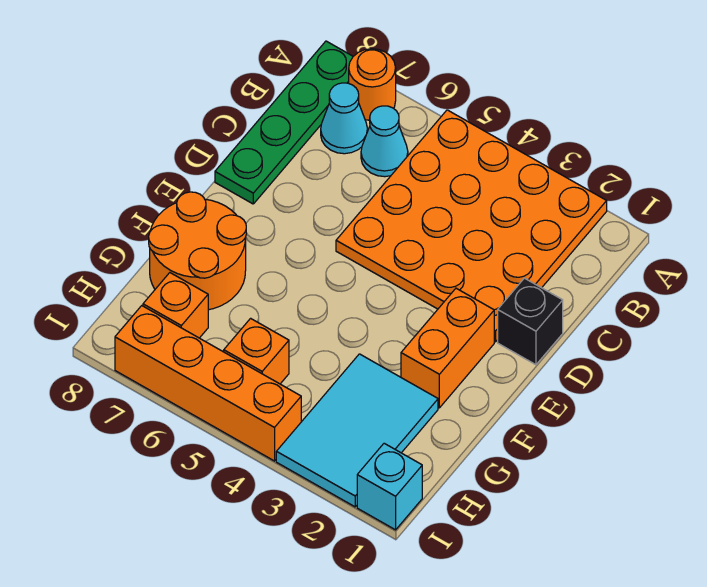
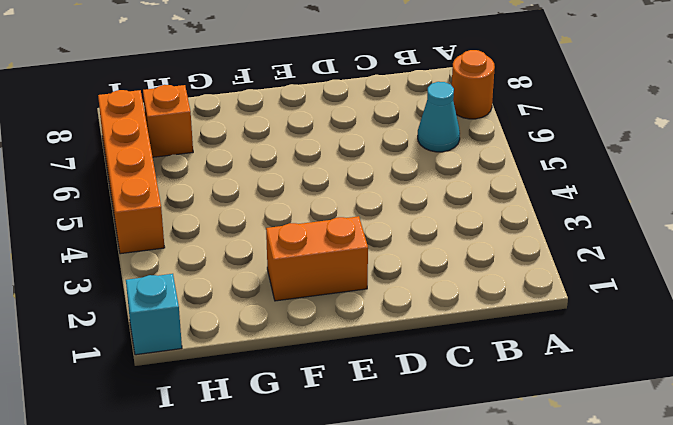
none -> orange plate A2:D5 level 1
none -> green plate A8:D8 level 1
none -> cyan cone B7 level 1

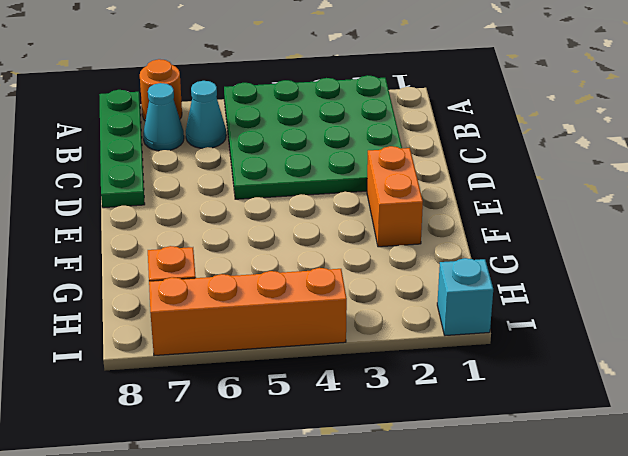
green plate A2:D5 level 1 -> orange plate A2:D5 level 1
none -> black brick D1 level 1
none -> orange round brick F7:G8 level 1
none -> cyan tile G2:I3 level 1

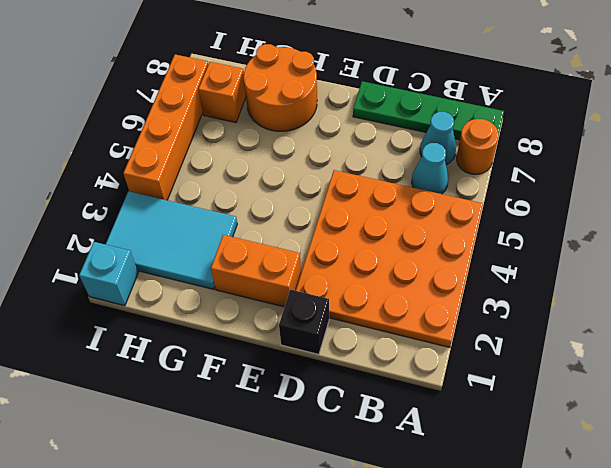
none -> orange brick H5 level 1

